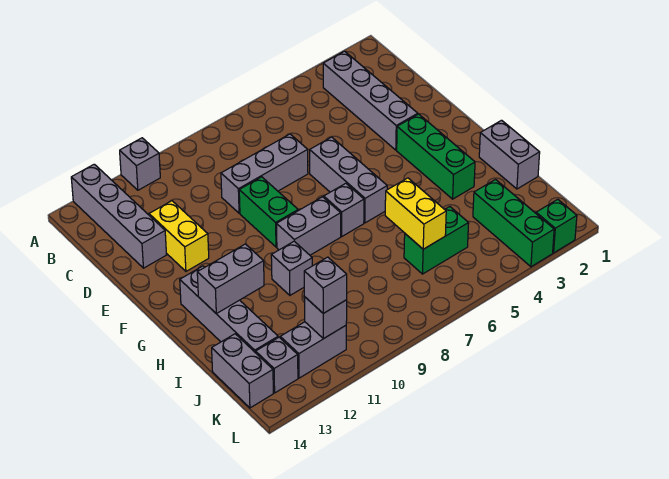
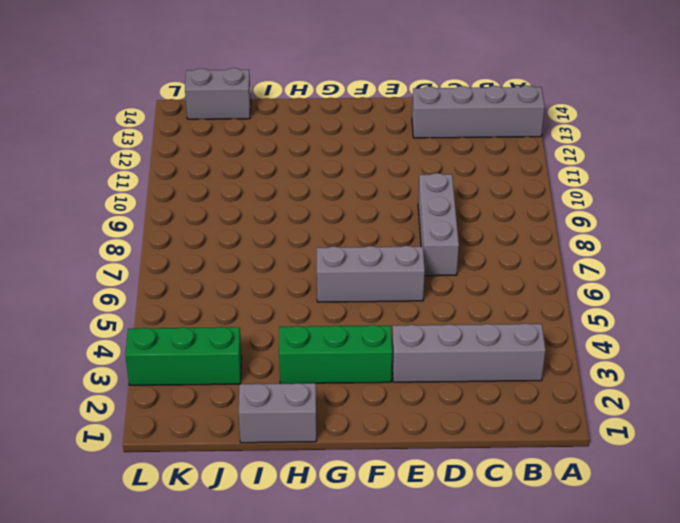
none -> grey brick A11 level 1
none -> yellow brick D12:E12 level 1
none -> green brick E9:F9 level 1

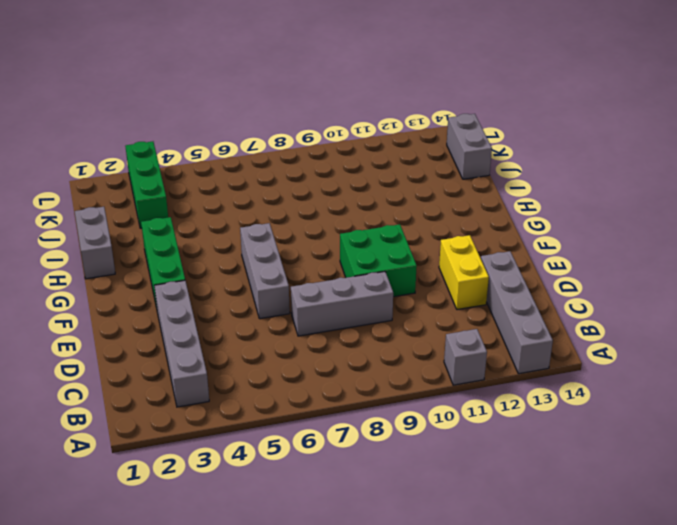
green brick E9:F10 level 1 -> green brick E9:F9 level 1
none -> grey brick G7 level 1
none -> grey brick G8:G9 level 1
none -> grey brick G13:J13 level 1

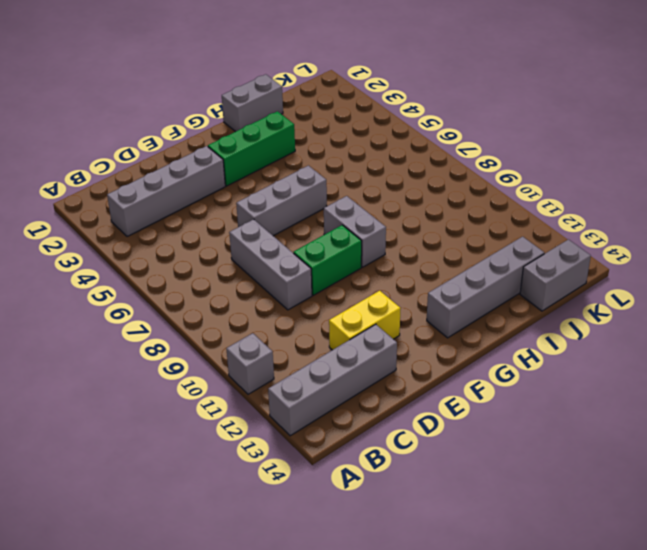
none -> grey brick G7 level 1
none -> grey brick H10 level 1
none -> green brick J3:L3 level 1

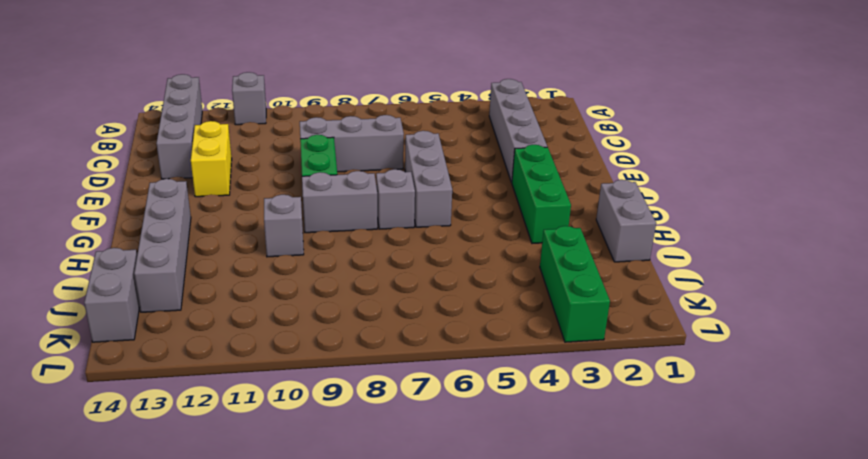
none -> green brick J5:J6 level 1
none -> grey brick K11:K12 level 1
none -> grey brick K13 level 1

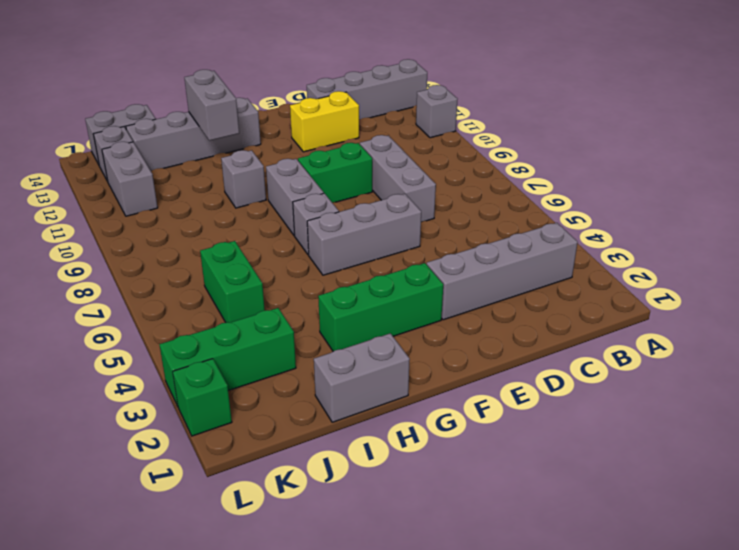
none -> yellow brick I6:J6 level 2
none -> grey brick K11 level 2
none -> grey brick K11 level 3

